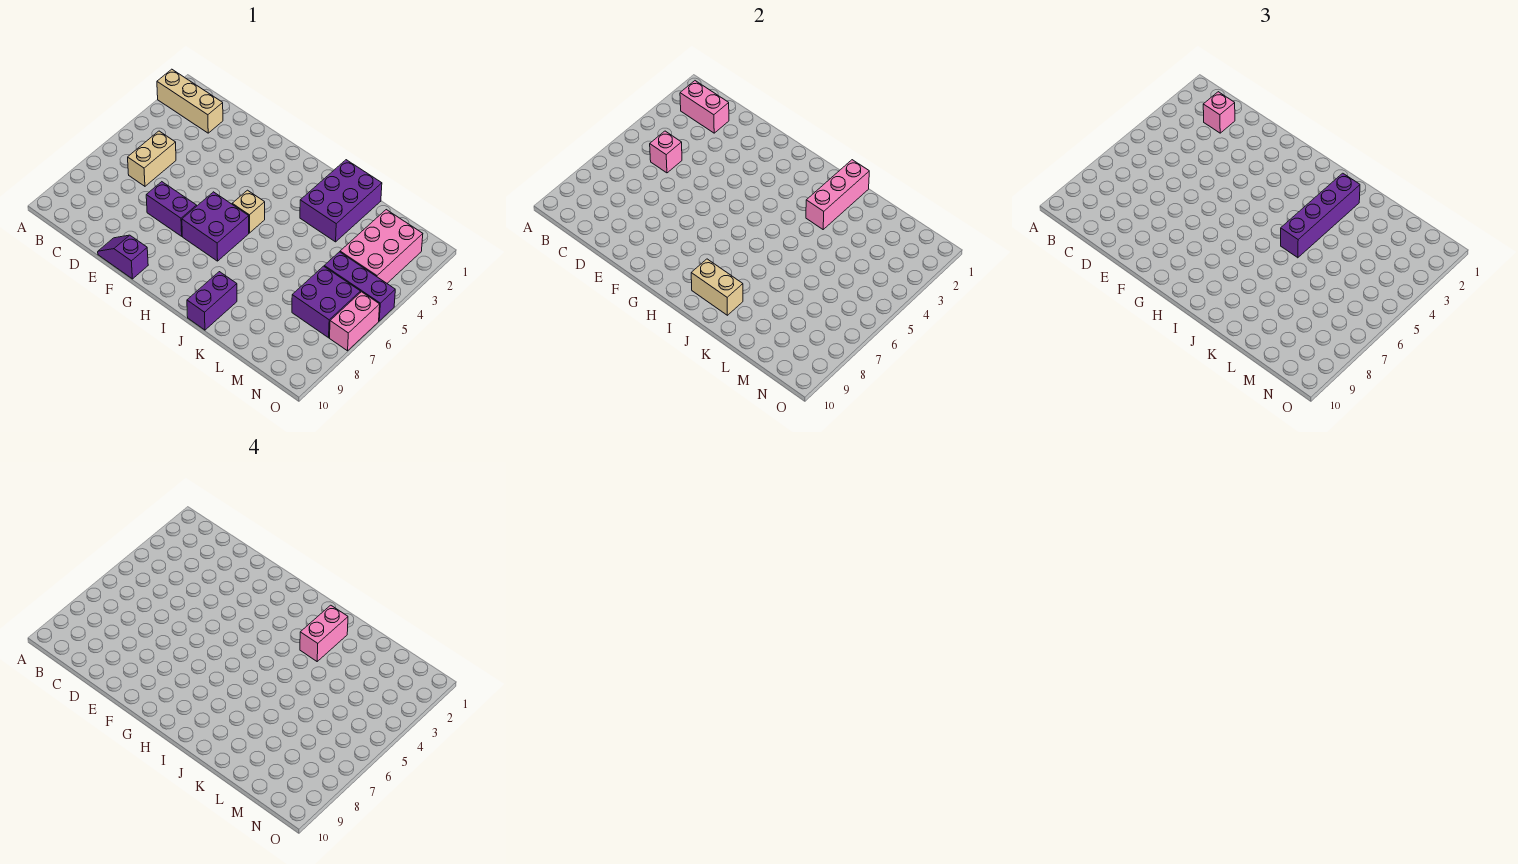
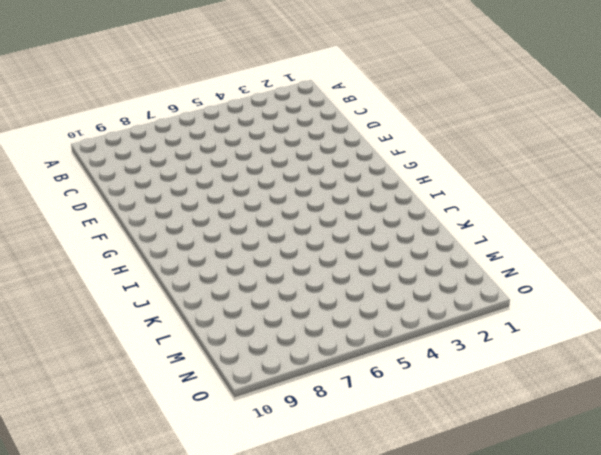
none -> tan brick A2:C2 level 1
none -> tan brick C5:C6 level 1
none -> purple brick E7:F7 level 1

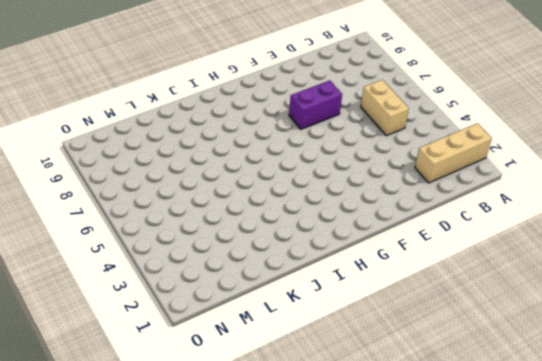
none -> purple slope E10:F10 level 1 top F
none -> purple brick G6:H7 level 1
none -> tan brick H5 level 1

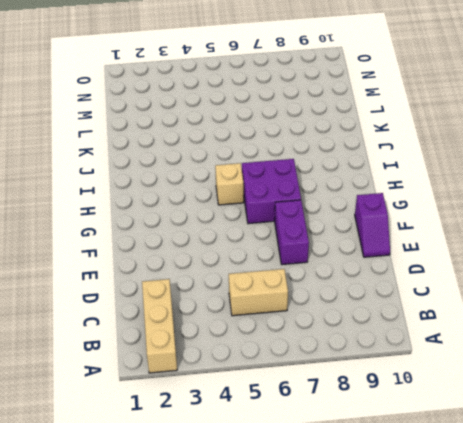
none -> purple brick J1:K3 level 1
none -> purple brick J9:J10 level 1
none -> pink brick M2:N4 level 1

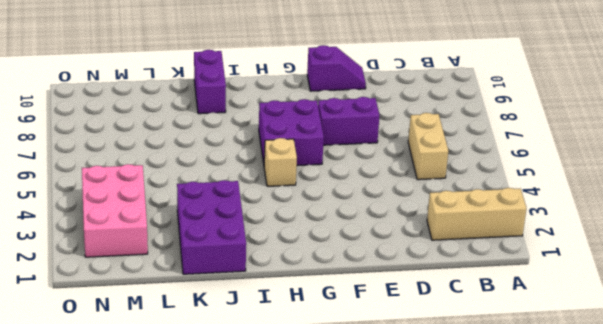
none -> purple brick M5:O5 level 1
none -> purple brick M6:N7 level 1
none -> pink brick O6:O7 level 1

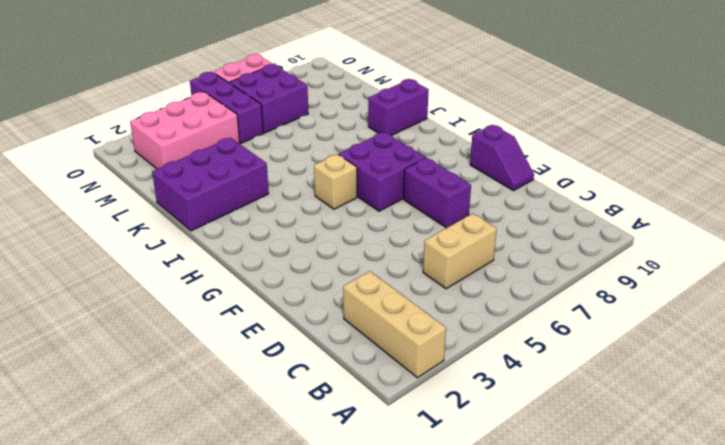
none -> pink brick B2:C2 level 2
none -> pink brick C5 level 2
none -> tan brick I9:J9 level 2

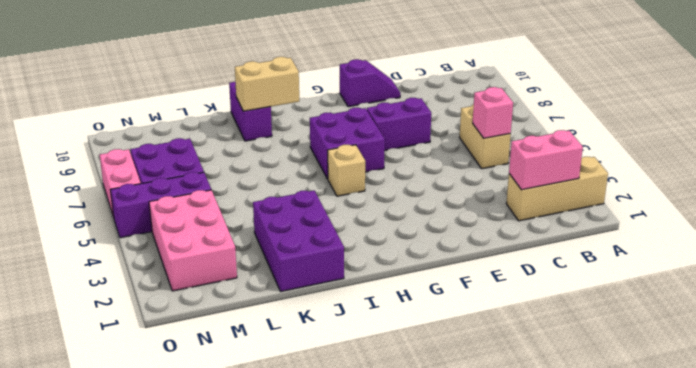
none -> pink brick J1:J3 level 2
none -> pink brick C2 level 3
none -> purple brick J2:J5 level 3

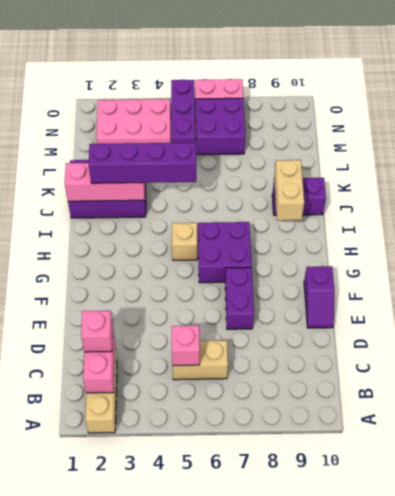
none -> pink brick J2:J3 level 4

